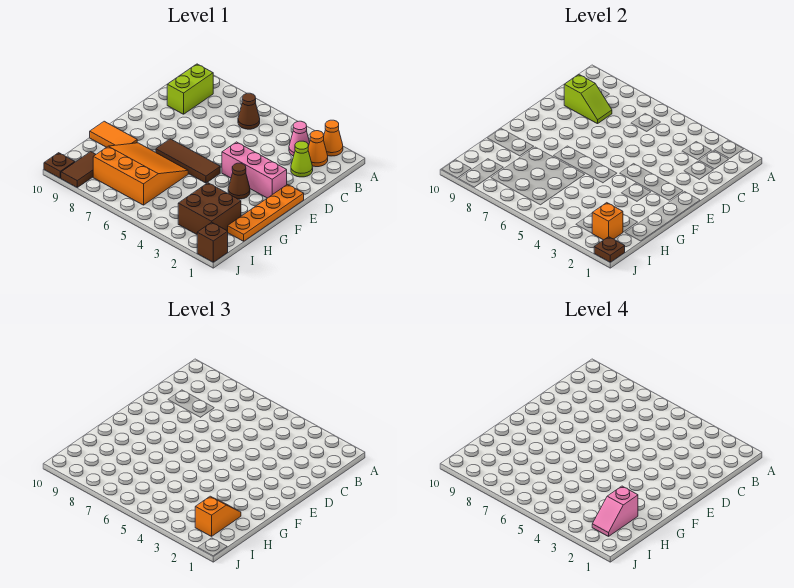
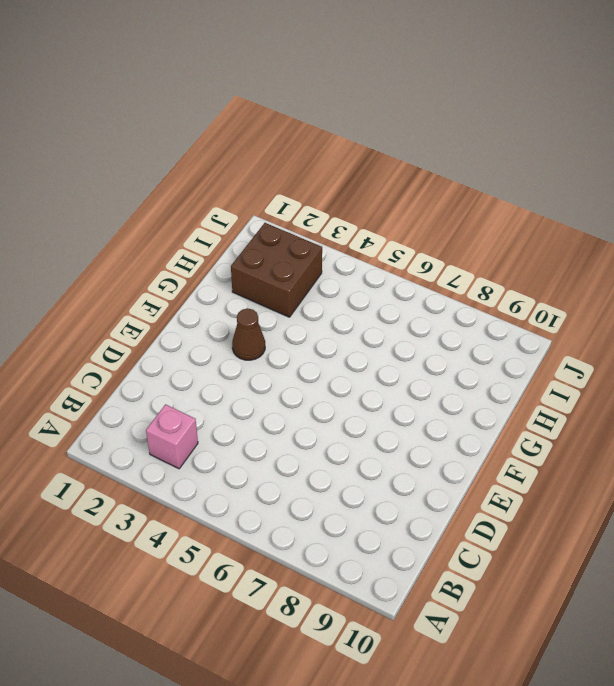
pink brick B3 level 1 -> pink cone B3 level 1
none -> orange cone A2 level 1
none -> orange cone B2 level 1
none -> brown cone B6 level 1

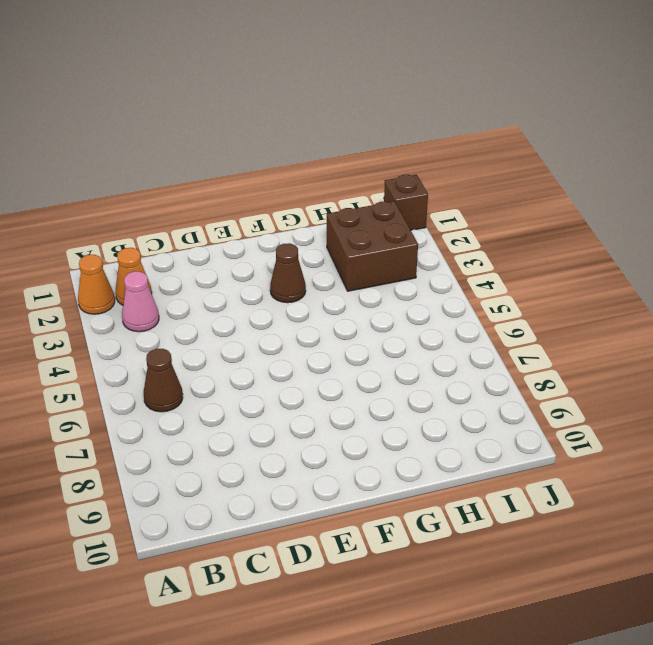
none -> lime brick B9:C9 level 1
none -> lime cone C2 level 1
none -> orange plate E1:H1 level 1

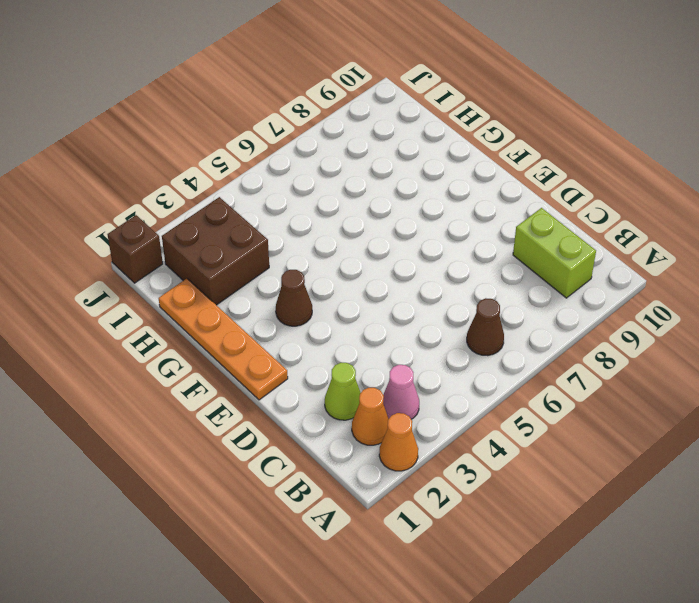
none -> pink brick E2:E4 level 1
none -> brown tile F5:F7 level 1
none -> orange slope G6:I8 level 1 top I

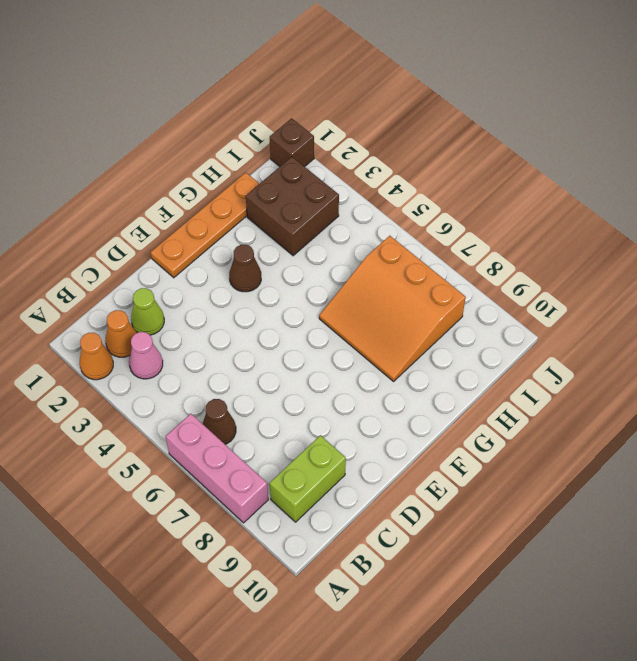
pink brick A6:A8 level 1 -> pink brick E2:E4 level 1
none -> brown tile F5:F7 level 1
none -> orange tile G9:G10 level 1
none -> brown tile I9:J9 level 1

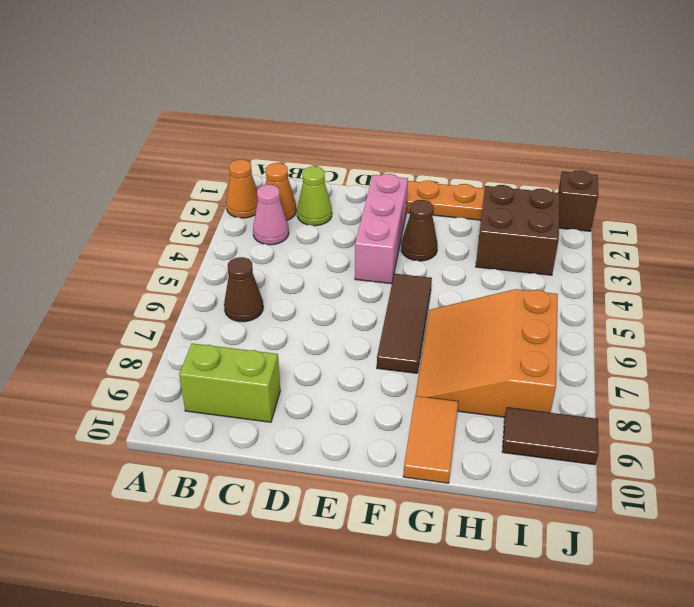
none -> brown plate J10 level 1
none -> lime slope C8:C9 level 2 top 9
none -> orange brick I2 level 2

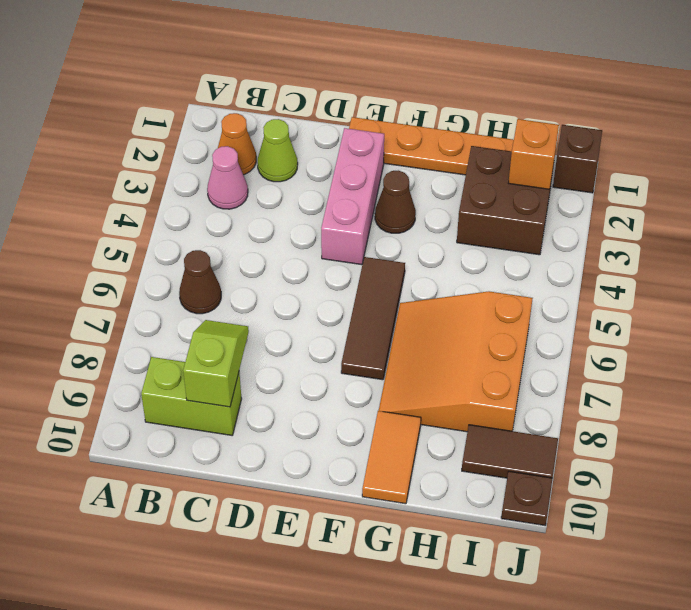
none -> orange cone A2 level 1
none -> brown plate J1 level 2
none -> orange slope H2:I2 level 3 top I

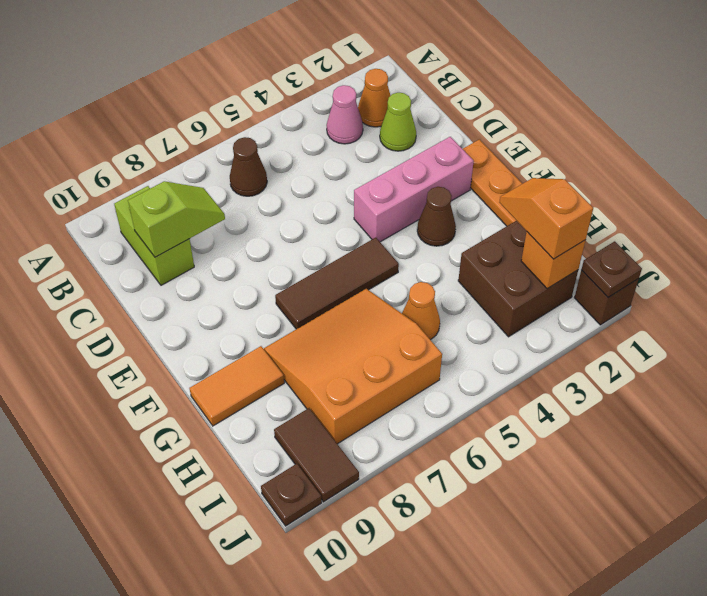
orange cone H5 level 1 -> orange cone A2 level 1
none -> pink slope H2:I2 level 4 top H

